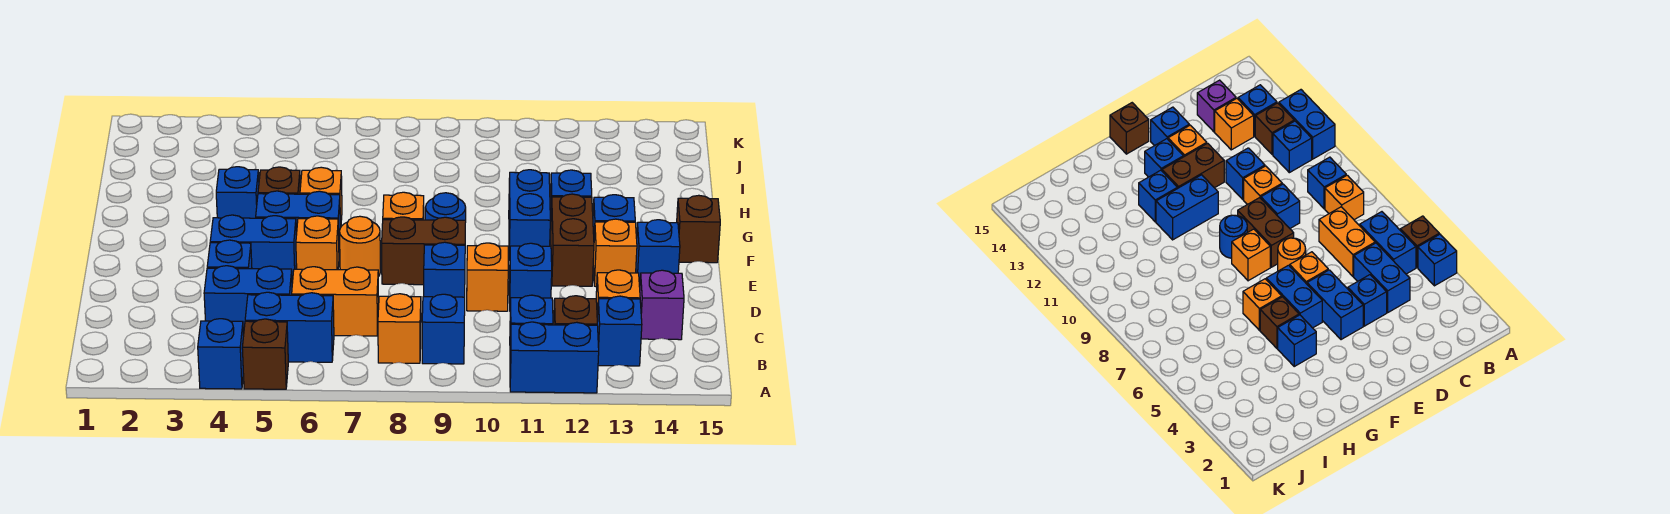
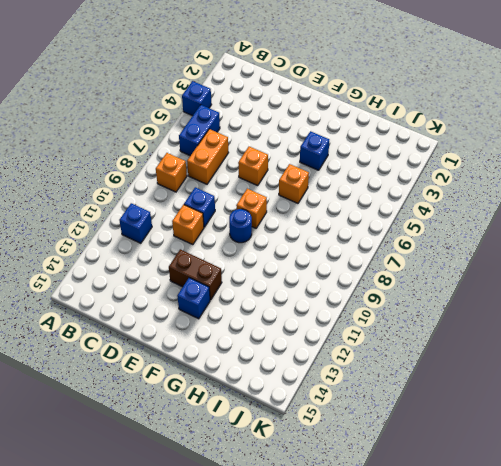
none -> brown brick A5 level 1
none -> blue brick A11:A12 level 1
none -> blue brick B9 level 1
none -> brown brick B12 level 1

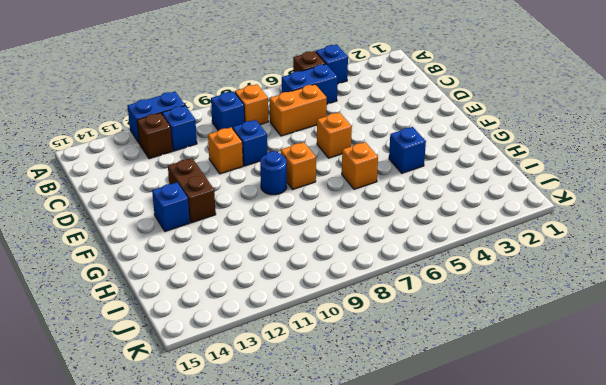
none -> blue brick B13 level 1
none -> blue brick C4:C5 level 1
none -> orange brick C13 level 1
none -> purple brick C14 level 1

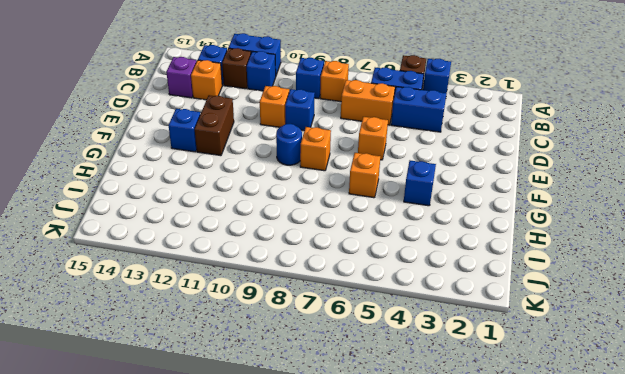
none -> blue brick D4 level 1
none -> blue brick D11 level 1
none -> blue brick E4:E5 level 1
none -> orange round brick E7 level 1

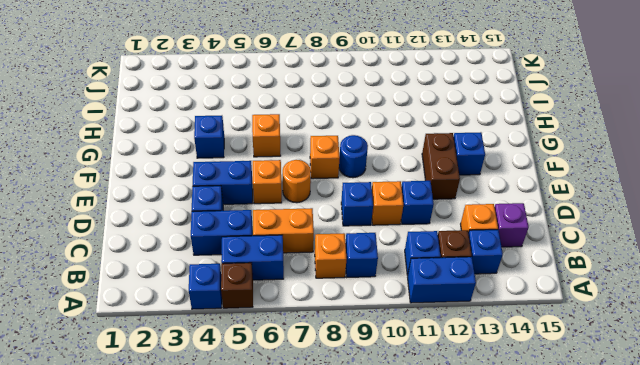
none -> brown brick E8:E9 level 1
none -> orange brick E13 level 1
none -> blue brick E14 level 1
none -> blue brick F5:F6 level 1

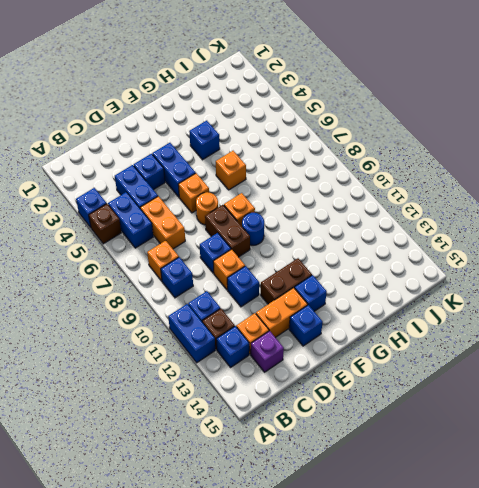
orange brick D13:E13 level 1 -> orange brick E13 level 1
none -> blue brick F5:F6 level 1
none -> blue brick F11:G11 level 1
none -> brown brick F15 level 1
none -> brown brick G5 level 1

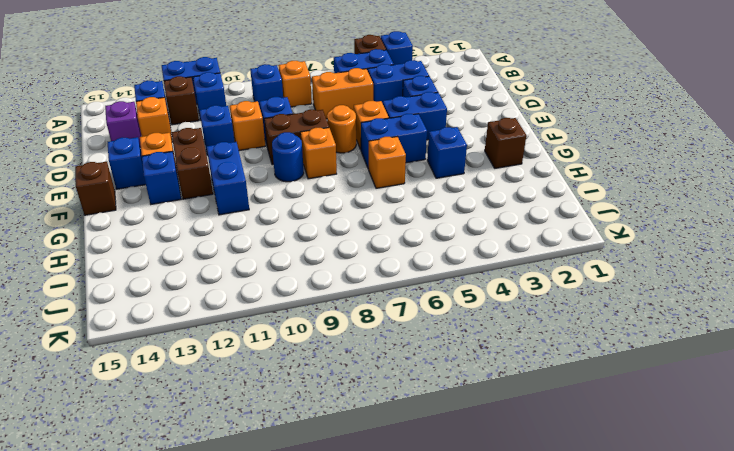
brown brick G2 level 1 -> brown brick G5 level 1
none -> blue brick G12 level 1

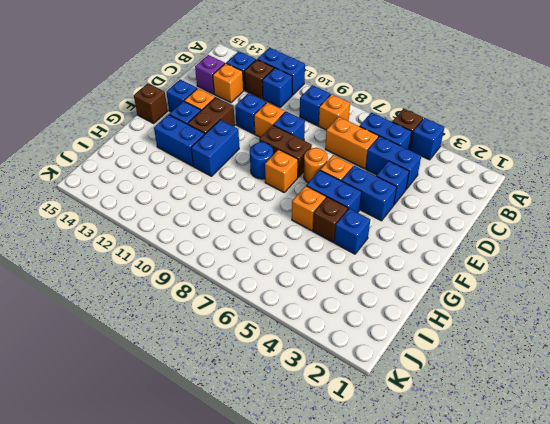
blue brick G12:G13 level 1 -> blue brick G12 level 1

